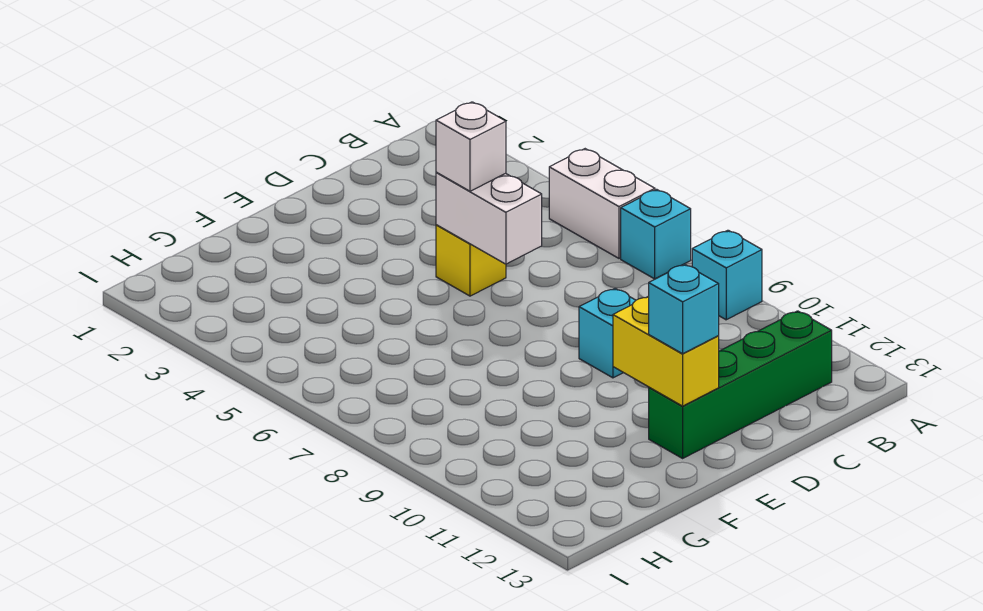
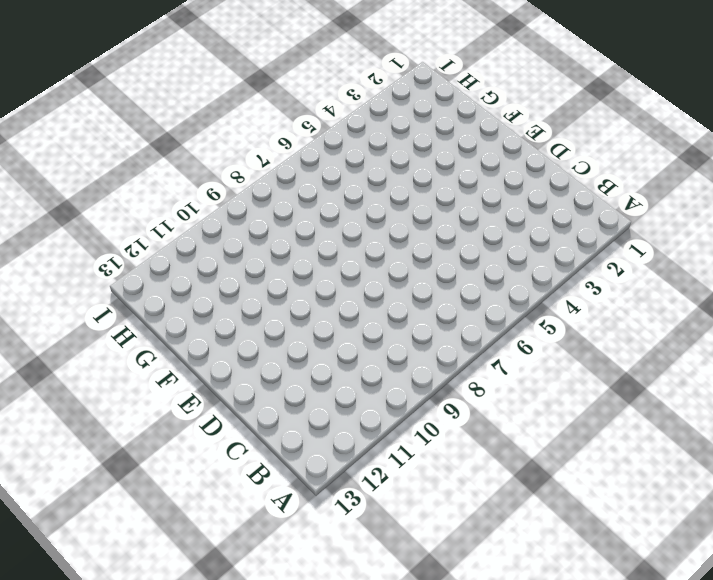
none -> white brick A5:A6 level 1
none -> cyan brick A7 level 1

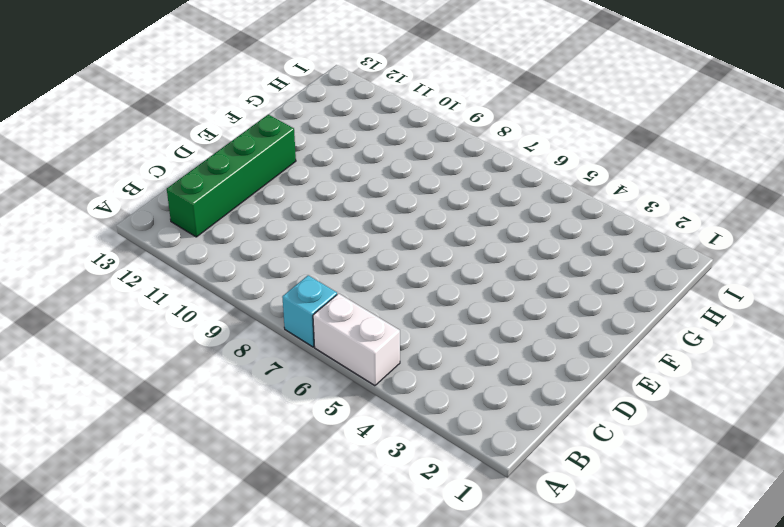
none -> cyan brick A9 level 1
none -> yellow brick D5 level 1

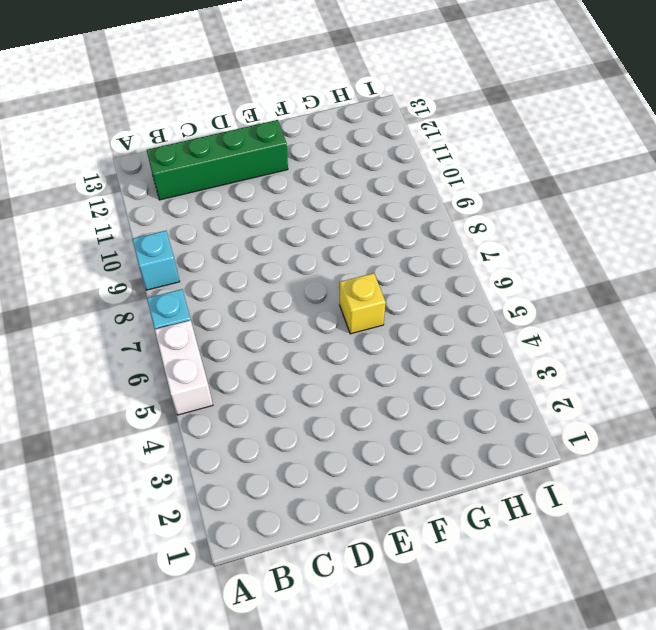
yellow brick F6 level 1 -> yellow brick D5 level 1
none -> cyan brick D9 level 1
none -> white brick D5:D6 level 2

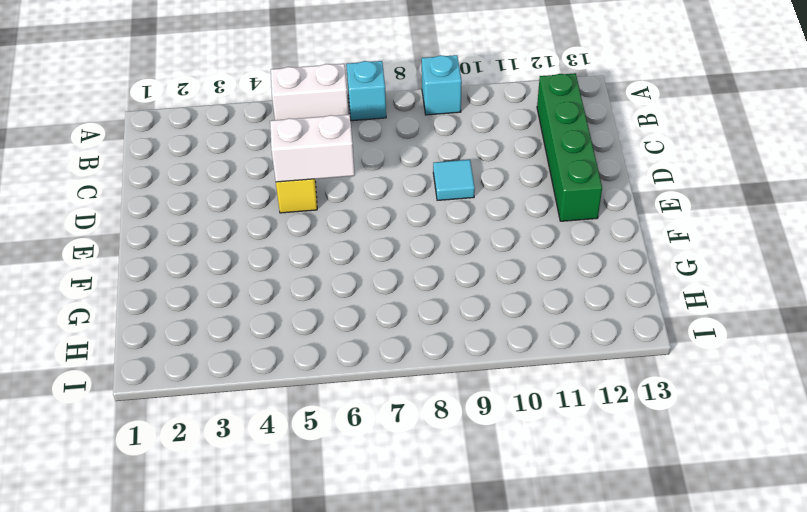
cyan tile D9 level 1 -> cyan brick D9 level 1
none -> yellow brick E11:E12 level 2
none -> white brick D5 level 3

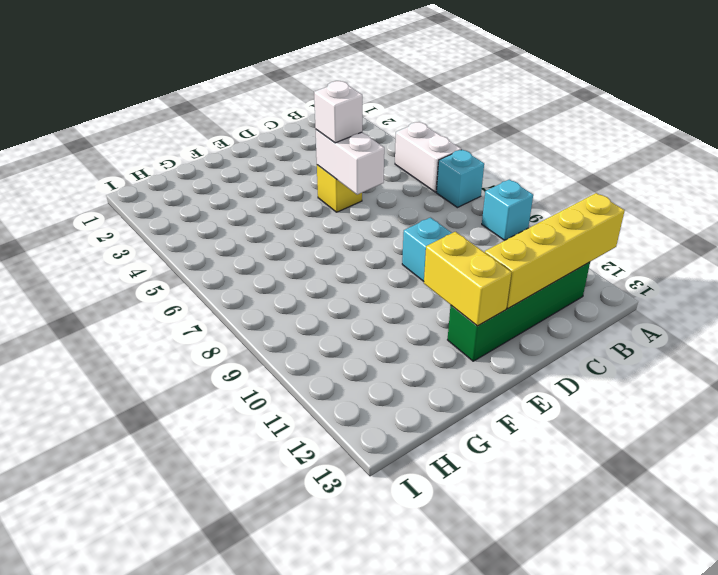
yellow brick A12:D12 level 2 -> none
none -> cyan brick E12 level 3

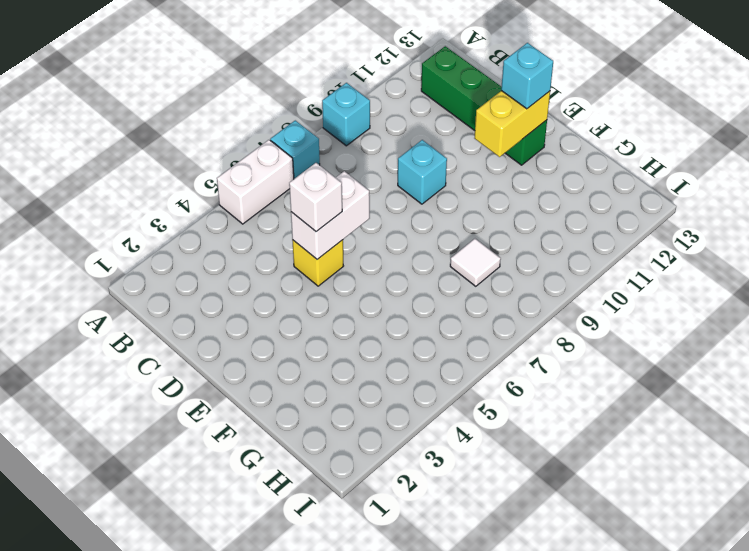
white tile G8 level 1 -> none

